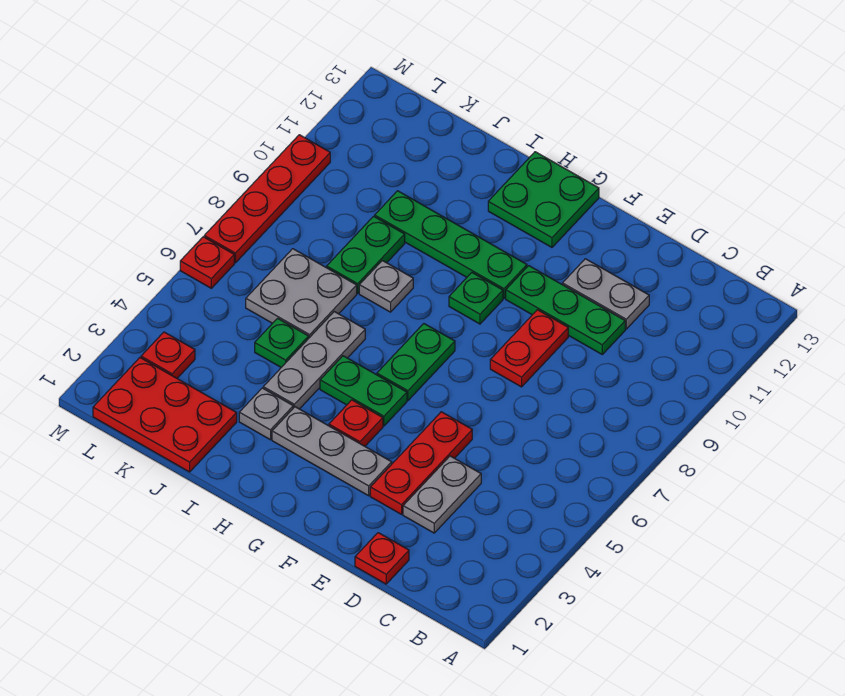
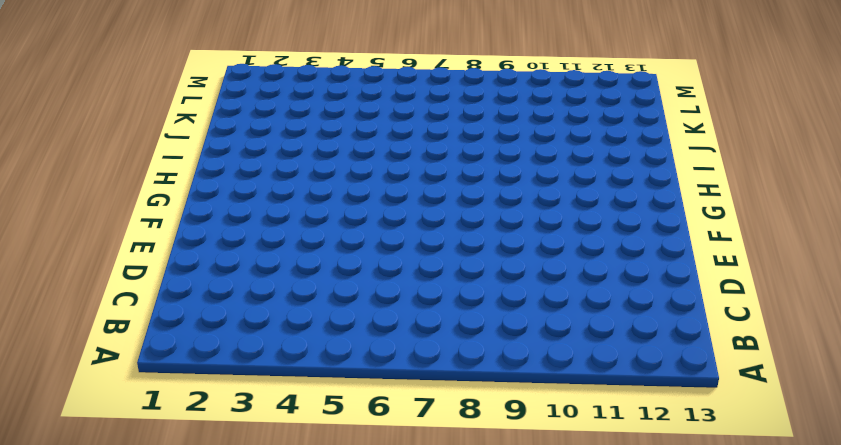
none -> red plate D1 level 1
none -> grey plate D3:D4 level 1
none -> green plate D10:F10 level 1

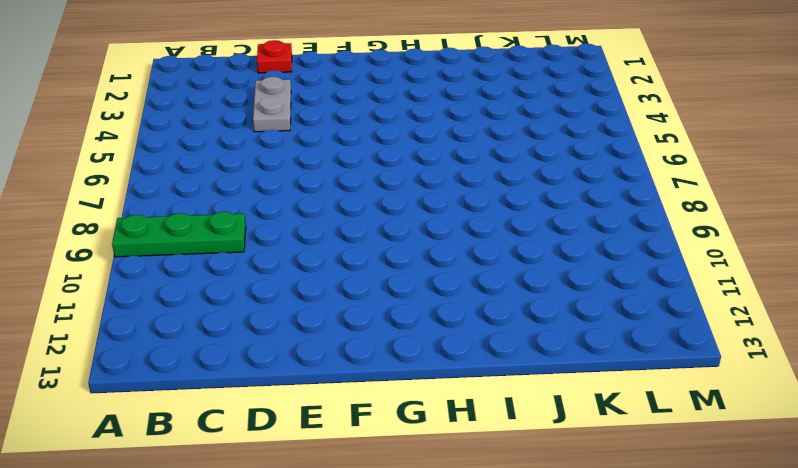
green plate A9:C9 level 1 -> green plate D10:F10 level 1
none -> grey plate D11:E11 level 1
none -> red plate E3:E5 level 1
none -> red plate E8:E9 level 1

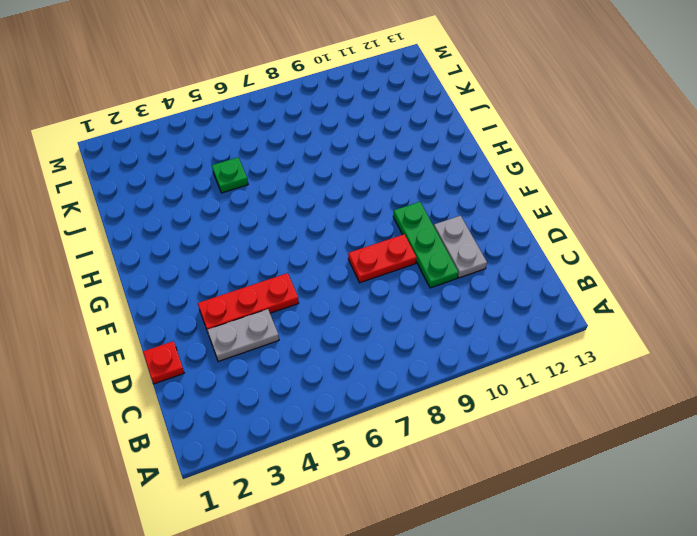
none -> grey plate F3:H3 level 1
none -> red plate G4 level 1
none -> green plate G5:H5 level 1

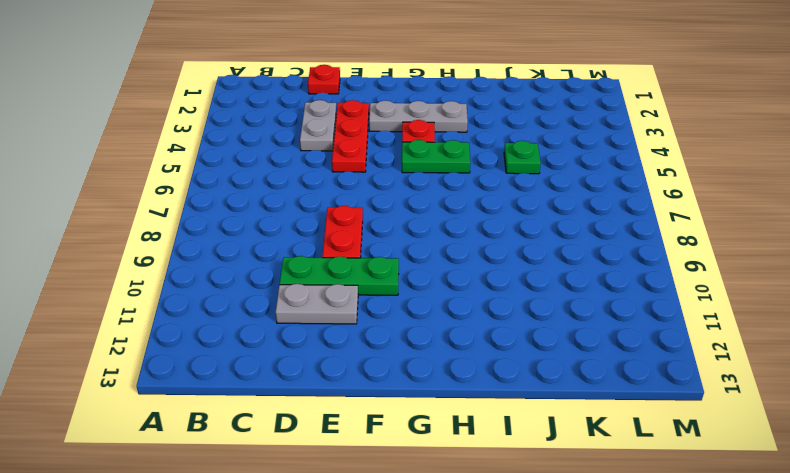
none -> green plate G6:G7 level 1
none -> green plate G9 level 1
none -> green plate G10:J10 level 1

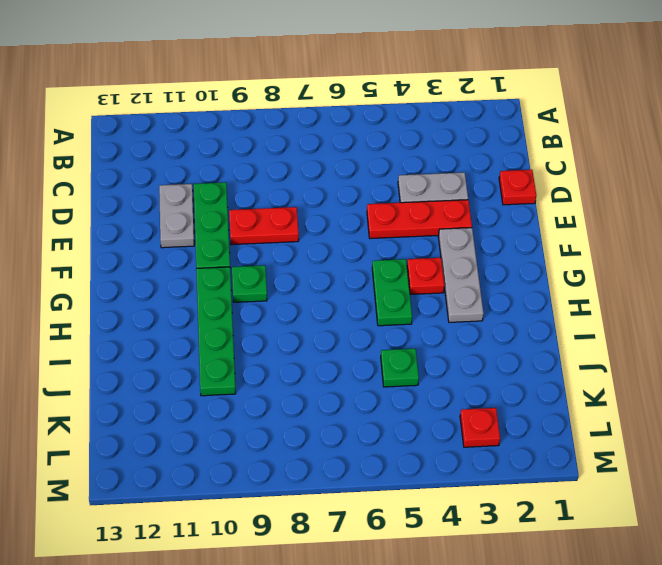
none -> green plate G6:G7 level 1
none -> green plate G12:H13 level 1
none -> grey plate I3 level 1

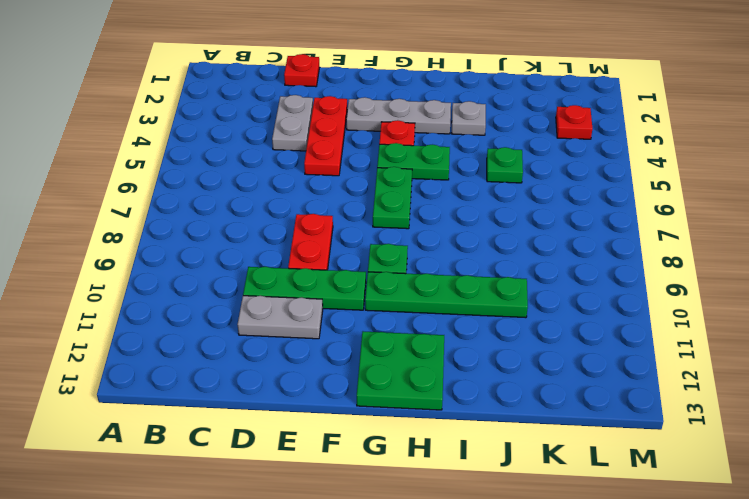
none -> grey plate I4:I6 level 1
none -> grey plate I8 level 1
none -> red plate J1:L2 level 1

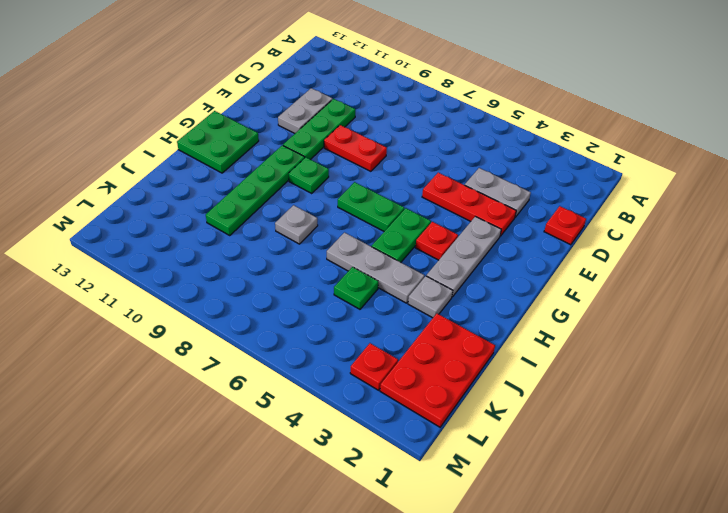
none -> grey plate J6:K7 level 1
none -> green plate J8:J9 level 1
none -> red plate M6 level 1

